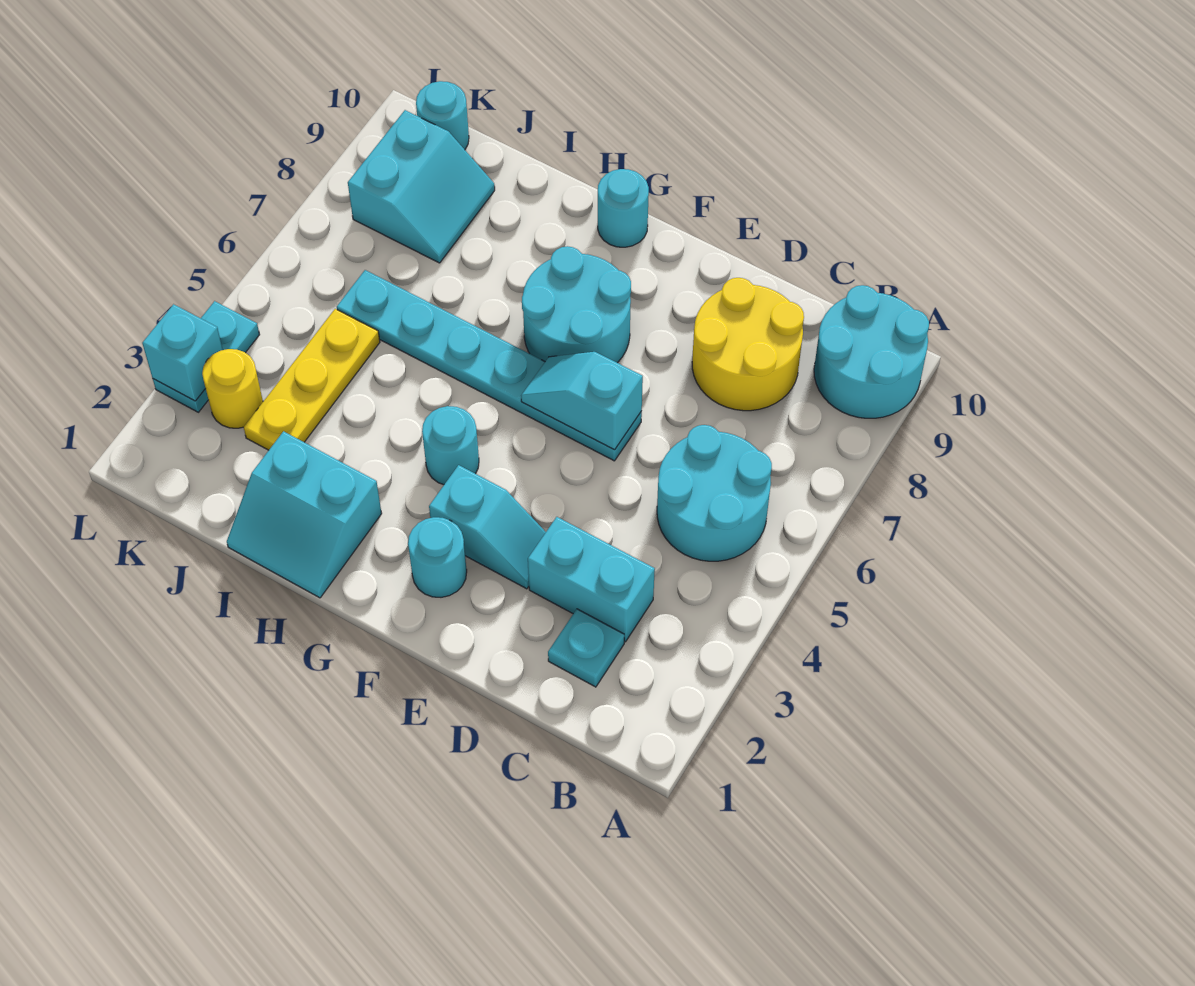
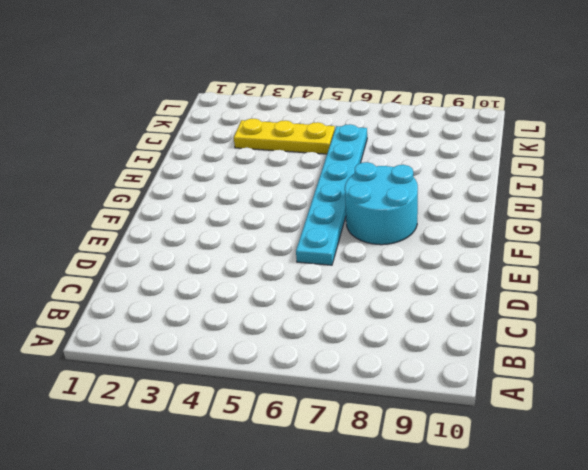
none -> cyan round brick A9:B10 level 1
none -> cyan round brick B5:C6 level 1
none -> cyan plate C2 level 1

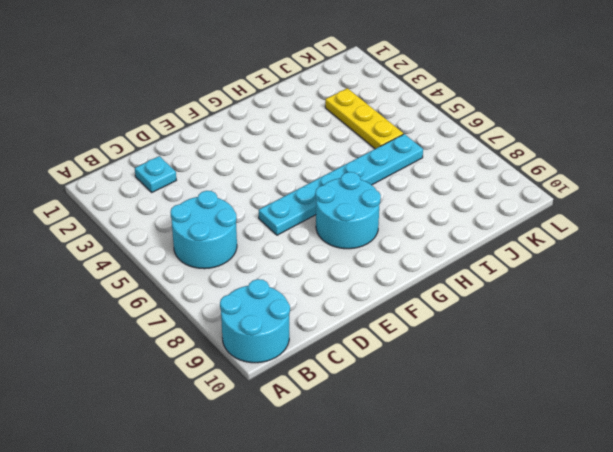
none -> cyan brick C3:D3 level 1
none -> yellow round brick C8:D9 level 1
none -> cyan slope E3:F3 level 1 top F

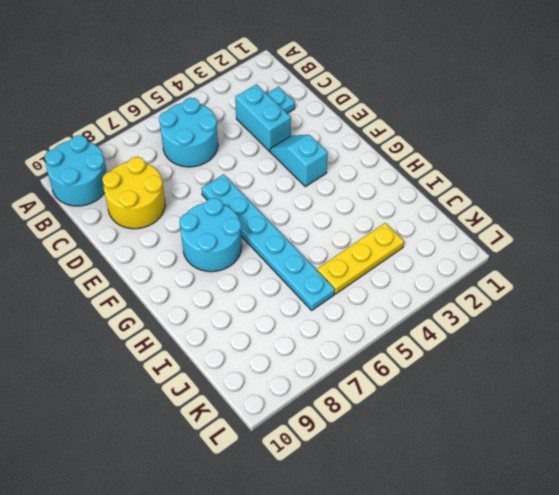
none -> cyan round brick F2 level 1
none -> cyan round brick G4 level 1
none -> cyan round brick G10 level 1

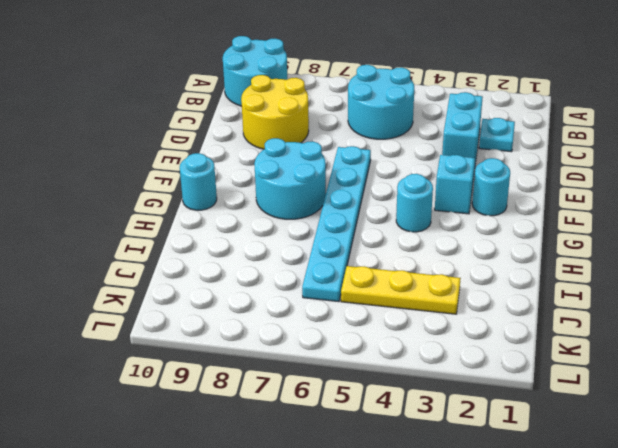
none -> cyan slope H1:I2 level 1 top 2
none -> cyan slope J8:K9 level 1 top K
none -> yellow round brick K3 level 1

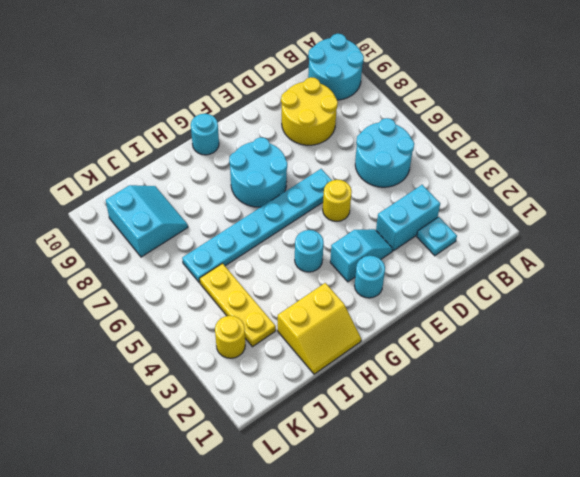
yellow round brick E5 level 1 -> none
yellow slope H1:I2 level 1 top 2 -> cyan slope H1:I2 level 1 top 2
none -> cyan round brick K10 level 1
none -> cyan plate L3:L4 level 1
none -> cyan slope E6:F6 level 2 top E

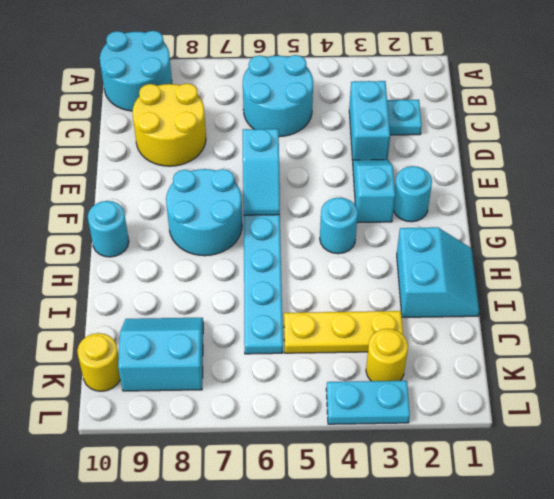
yellow round brick K10 level 1 -> cyan round brick K10 level 1
none -> cyan brick L3 level 2

